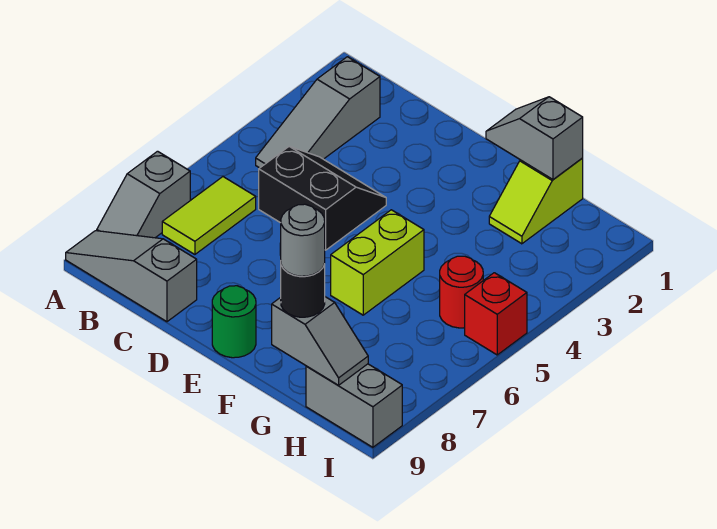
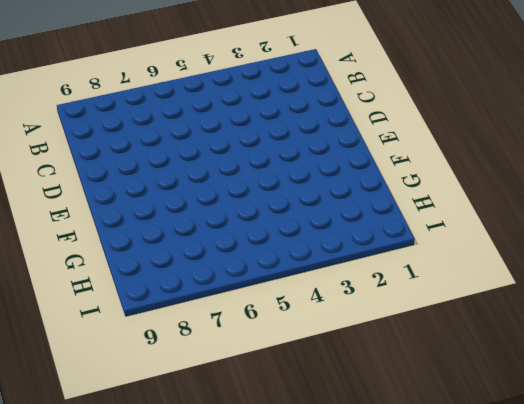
none -> grey slope A7:A8 level 1 top 7
none -> grey slope A9:C9 level 1 top C
none -> grey slope B2:B4 level 1 top 2

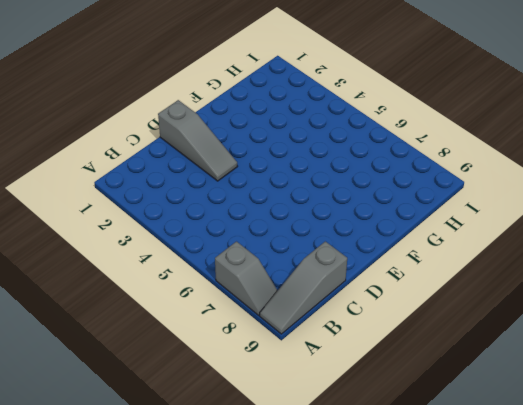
grey slope D1:D3 level 1 top 1 -> grey slope B2:B4 level 1 top 2
none -> lime tile B6:B7 level 1
none -> black slope C4:D5 level 1 top 5
none -> green round brick E9 level 1

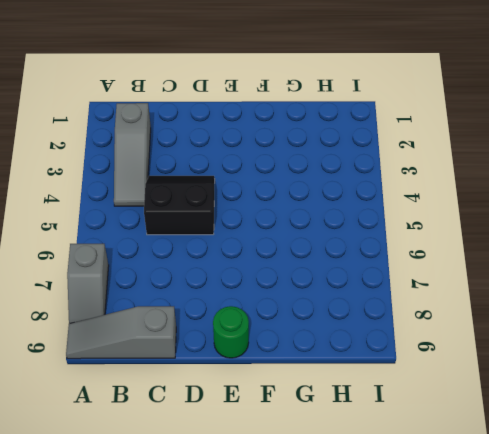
none -> lime tile B6:B7 level 1
none -> lime brick F5:F6 level 1
none -> lime slope G1:G2 level 1 top 1

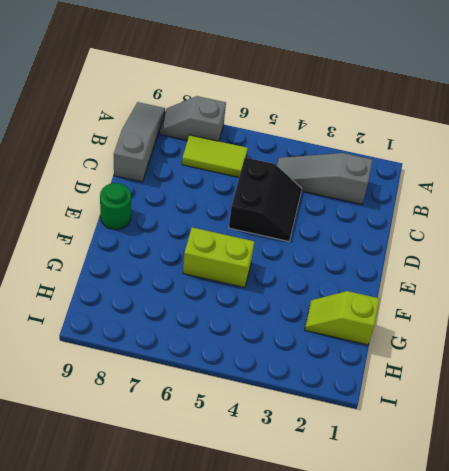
none -> red round brick H5 level 1
none -> grey brick H9:I9 level 1
none -> red brick I5 level 1

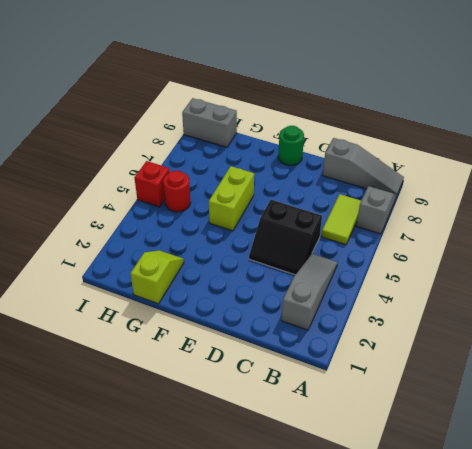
none -> grey slope F1:G1 level 2 top G
none -> grey slope G9:H9 level 2 top G
none -> black round brick G9 level 3

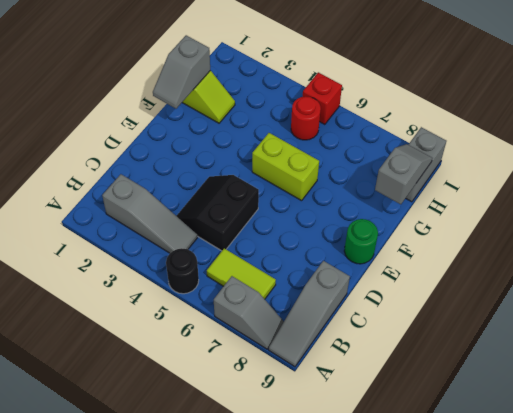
black round brick A5 level 1 -> black round brick G9 level 3
none -> grey round brick G9 level 4

